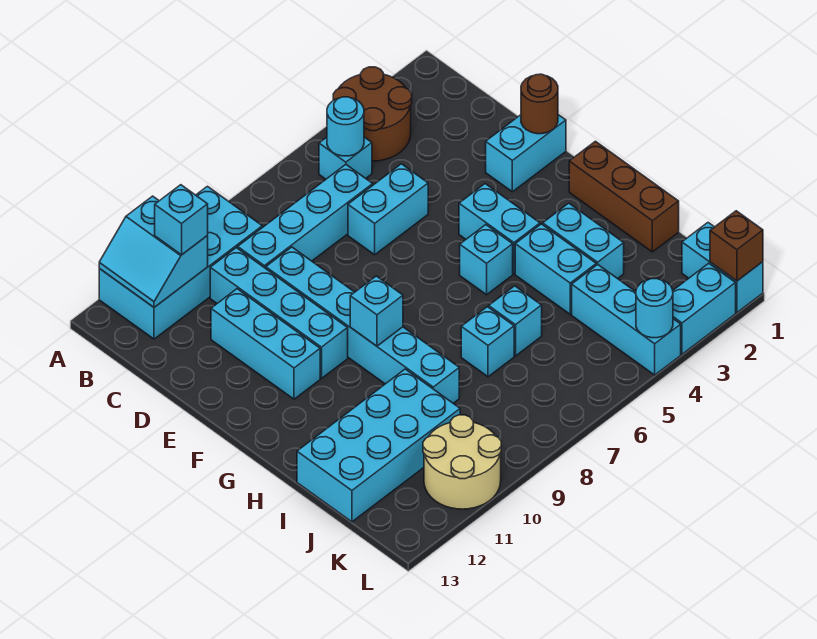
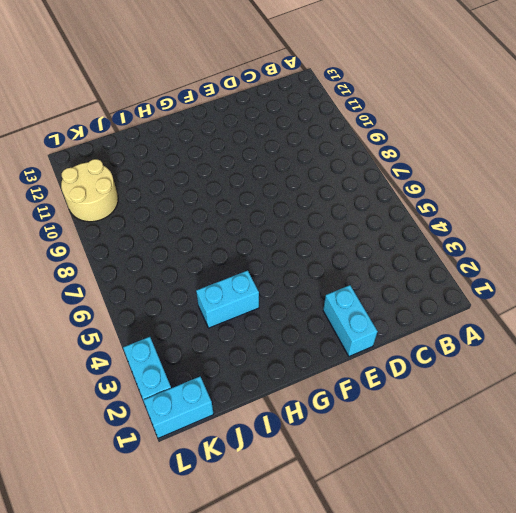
none -> brown round brick A3:B4 level 1
none -> cyan brick A9:B12 level 1
none -> cyan brick B5 level 1

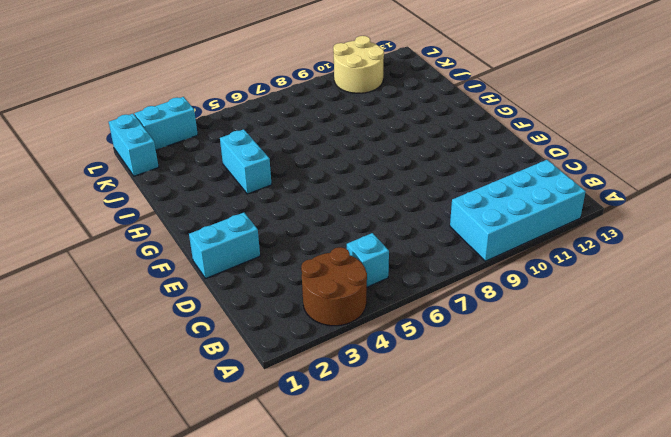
none -> cyan brick C6:C9 level 1
none -> cyan brick C10:F10 level 1
none -> cyan brick D5:D6 level 1

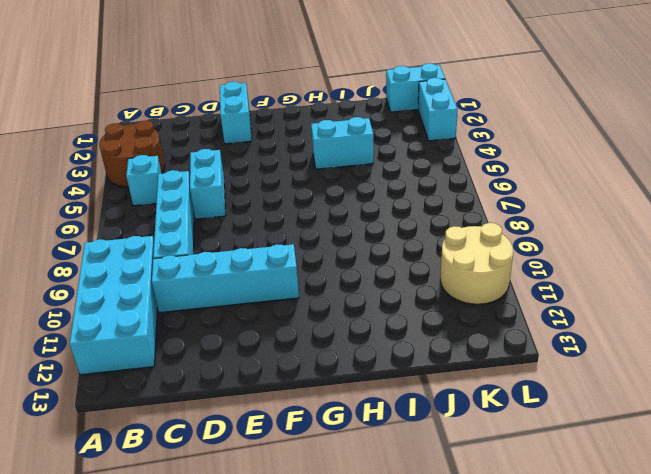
none -> cyan brick D9:I9 level 1
none -> cyan brick D11:F11 level 1
none -> cyan brick F4:G4 level 1

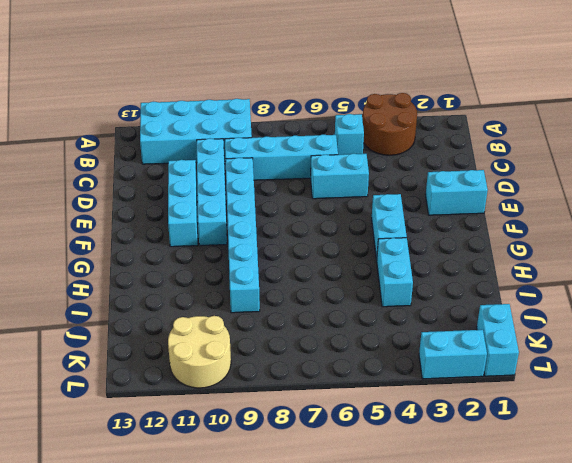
none -> brown brick G1:I1 level 1
none -> cyan brick G5 level 1
none -> cyan brick H3:I3 level 1

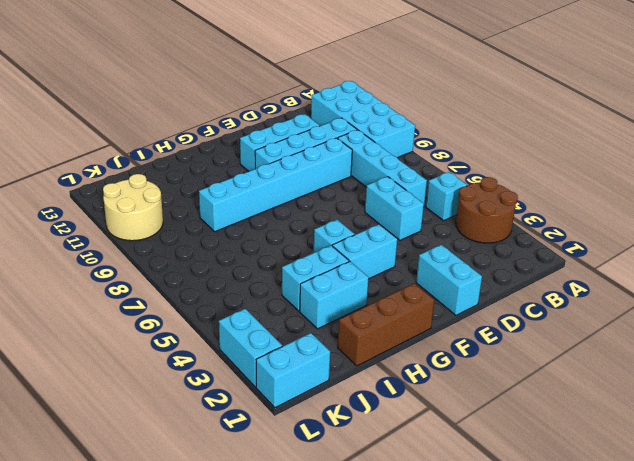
none -> cyan brick I6 level 1
none -> cyan brick I7 level 1
none -> cyan brick I10:J13 level 1

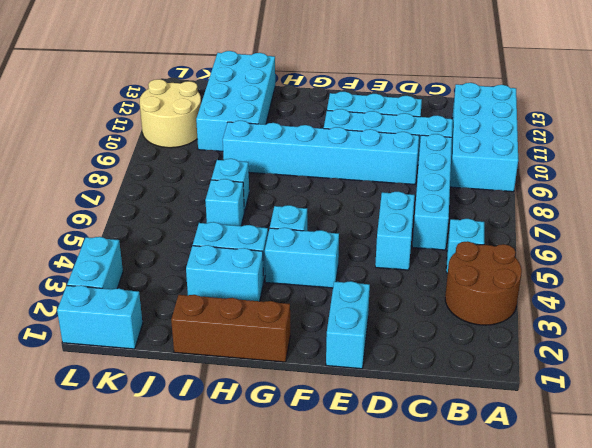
none -> cyan brick J4:L4 level 1
none -> cyan slope A11:B12 level 2 top 11
none -> cyan round brick B5 level 2

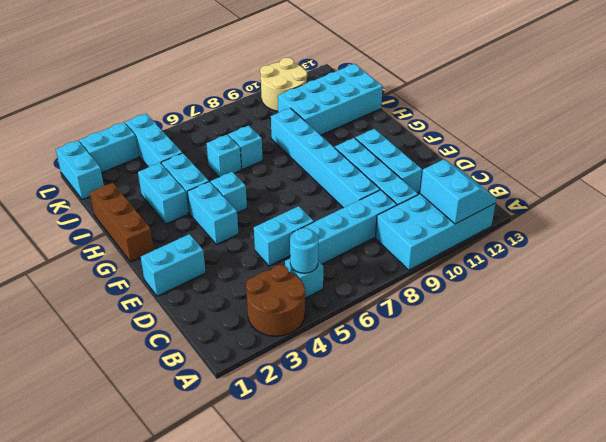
none -> brown round brick E1 level 2
none -> cyan brick G9 level 2
none -> brown brick L1 level 2

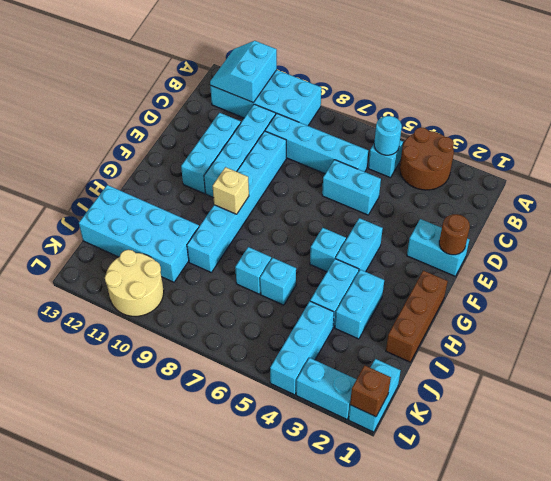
tan brick G9 level 2 -> cyan brick G9 level 2
none -> cyan round brick L4 level 2
none -> cyan brick B11 level 3

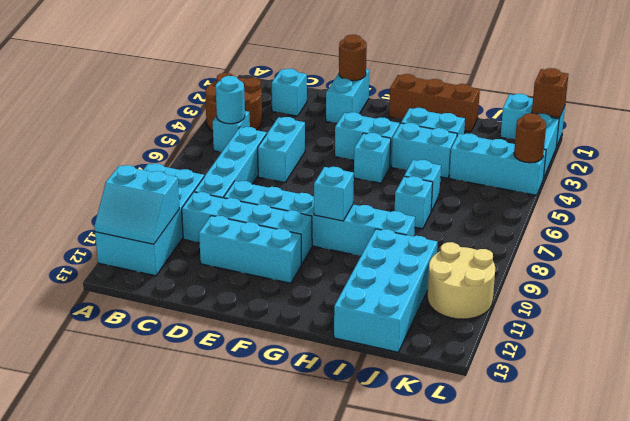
cyan brick C2 level 1 -> cyan brick B11 level 3
brown round brick L4 level 2 -> cyan round brick L4 level 2

